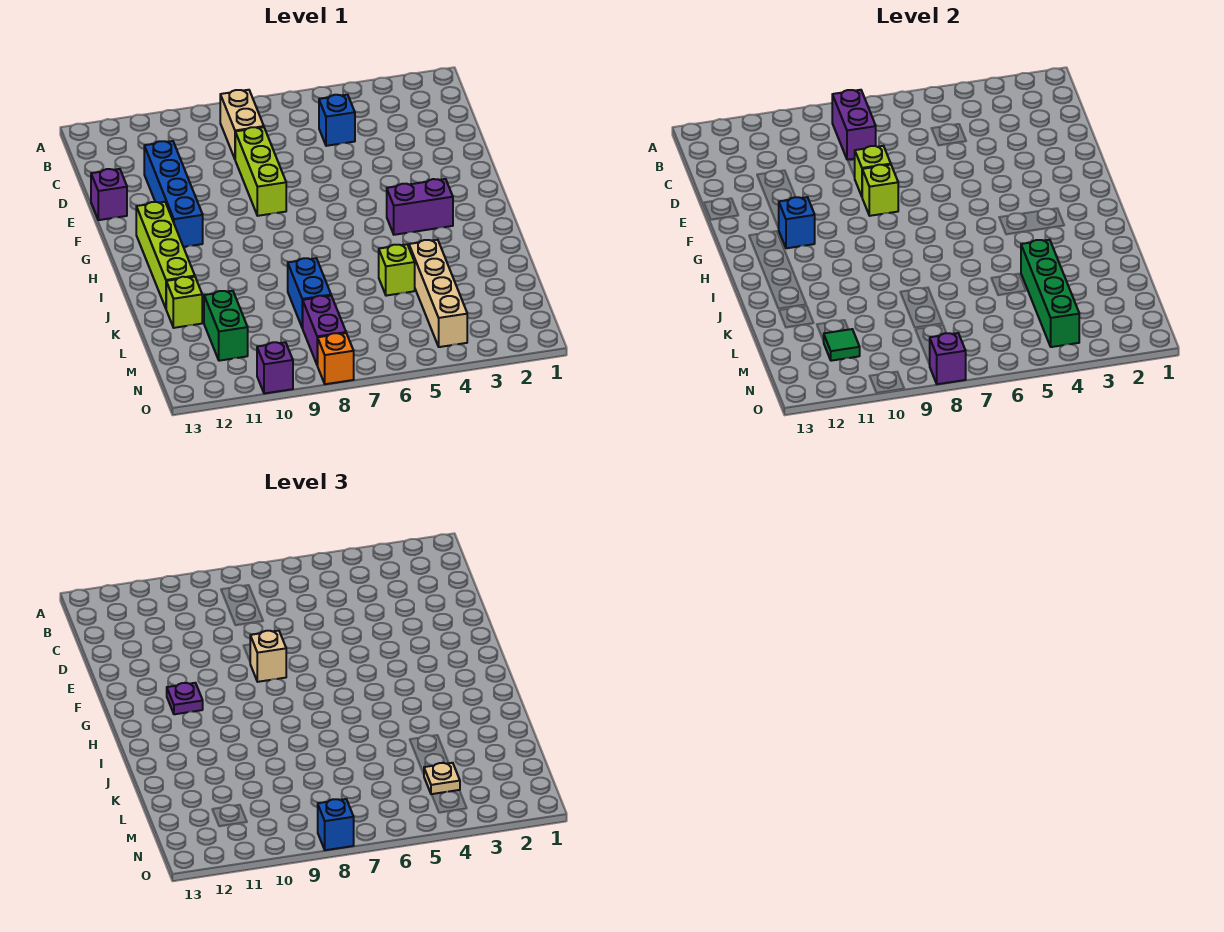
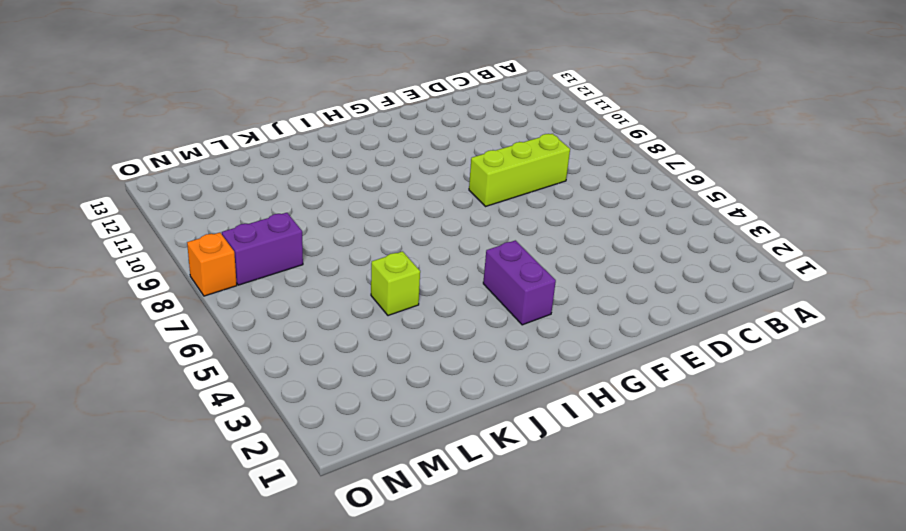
none -> tan brick B8:C8 level 1
none -> blue brick C5 level 1
none -> blue brick D11:G11 level 1

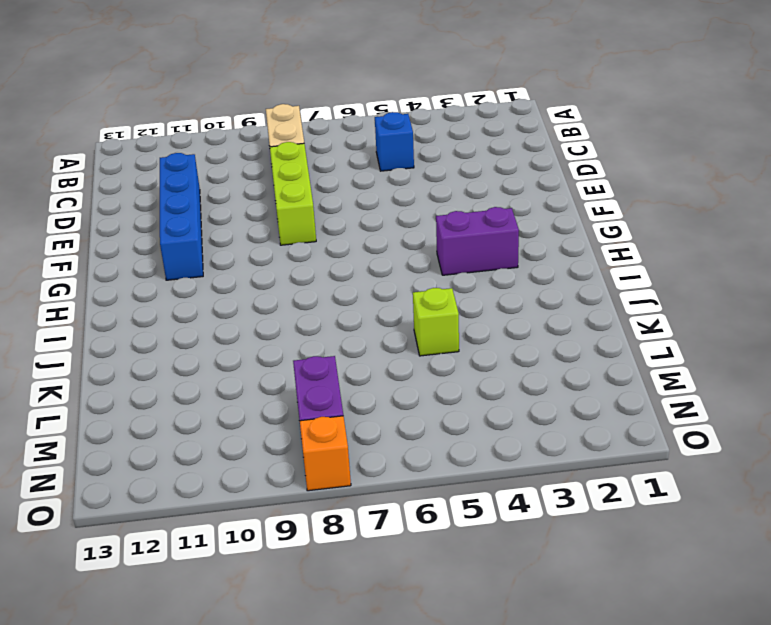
none -> purple brick E13 level 1
none -> lime brick G12:J12 level 1
none -> tan brick K4:N4 level 1

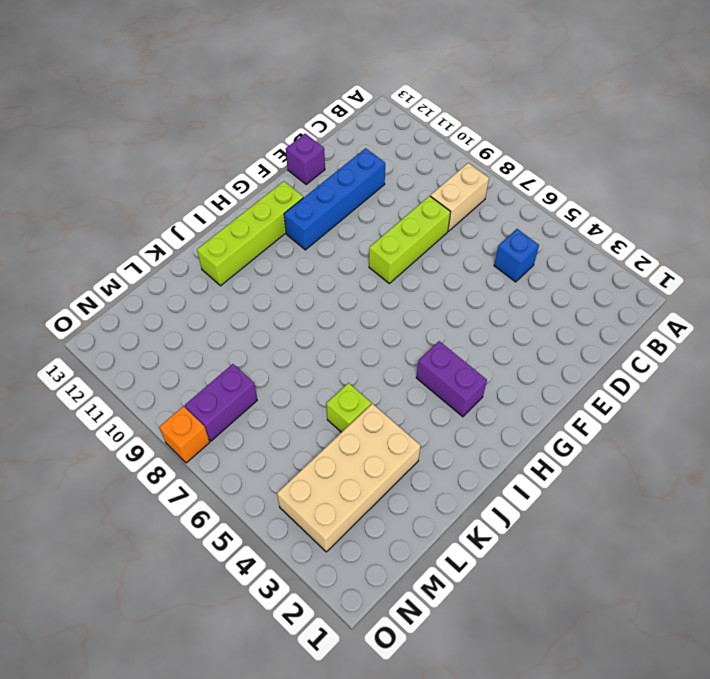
tan brick K3:N4 level 1 -> tan brick K4:N4 level 1
none -> blue brick K8:L8 level 1
none -> lime brick K12 level 1
none -> green brick L11:M11 level 1

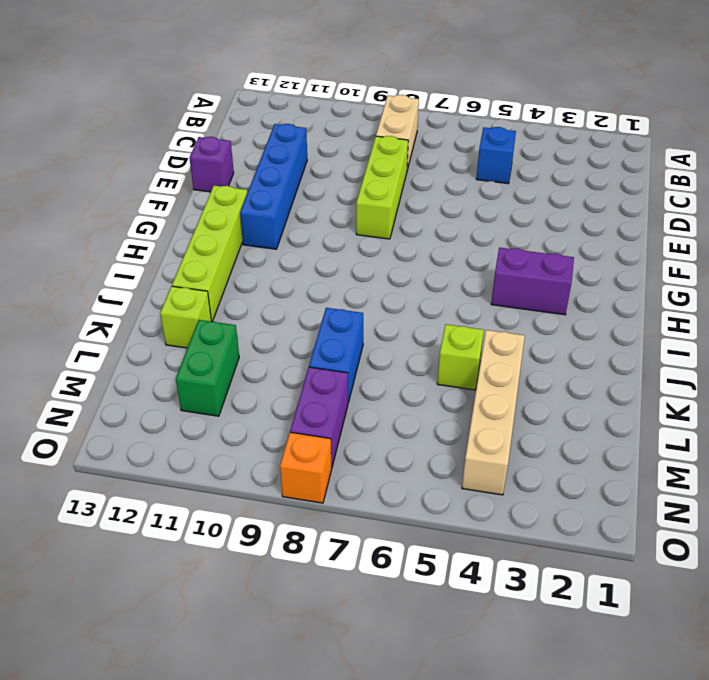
none -> purple brick O10 level 1
none -> purple brick B8:C8 level 2
none -> lime brick E8 level 2

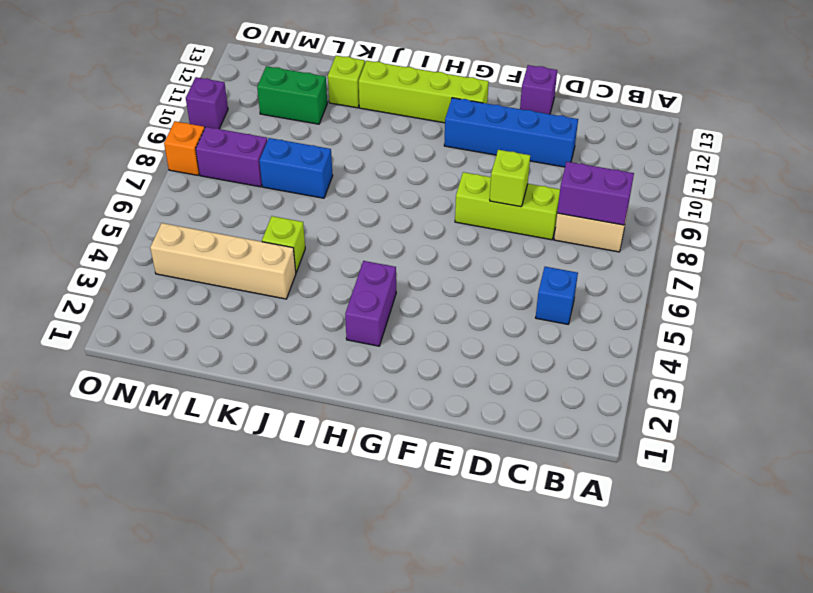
none -> lime brick F8 level 2
none -> blue brick G11 level 2
none -> green brick K4:N4 level 2

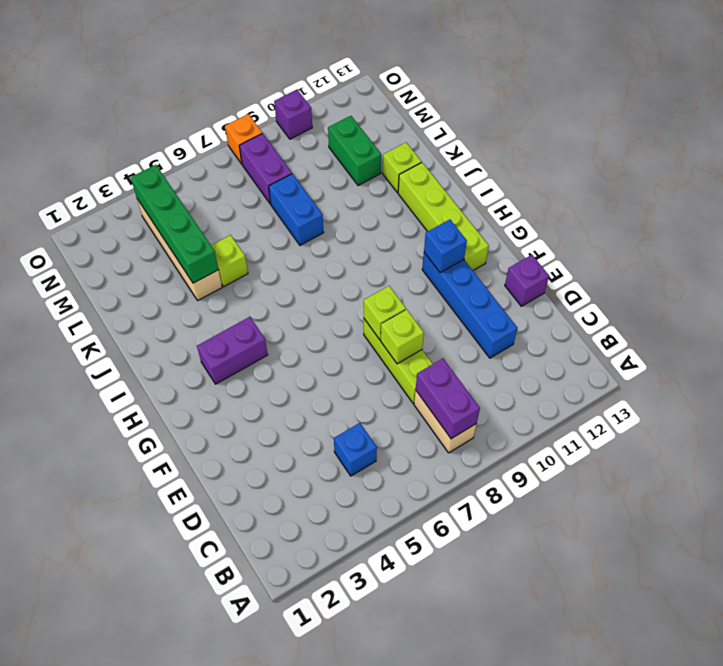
none -> green tile M11 level 2
none -> purple brick O8 level 2
none -> tan brick F8 level 3

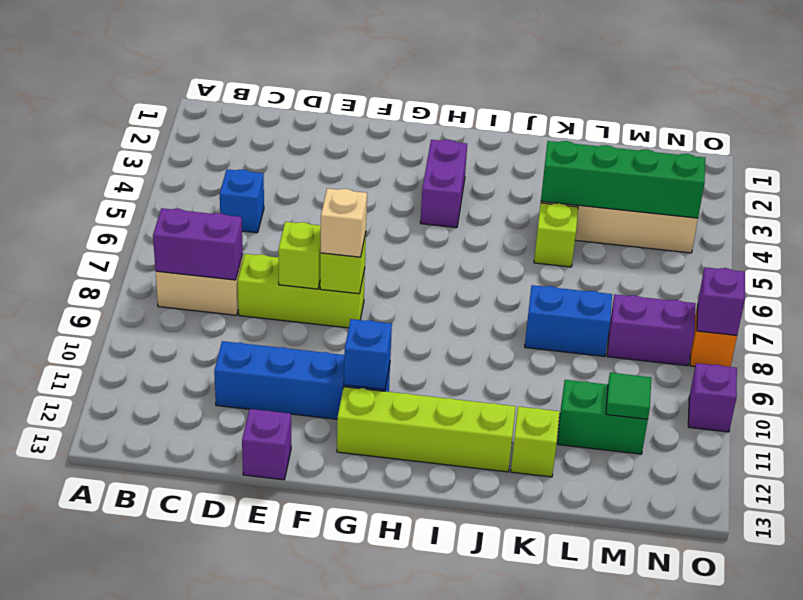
none -> purple plate G11 level 3
none -> tan plate M4 level 3
none -> blue brick O8 level 3

